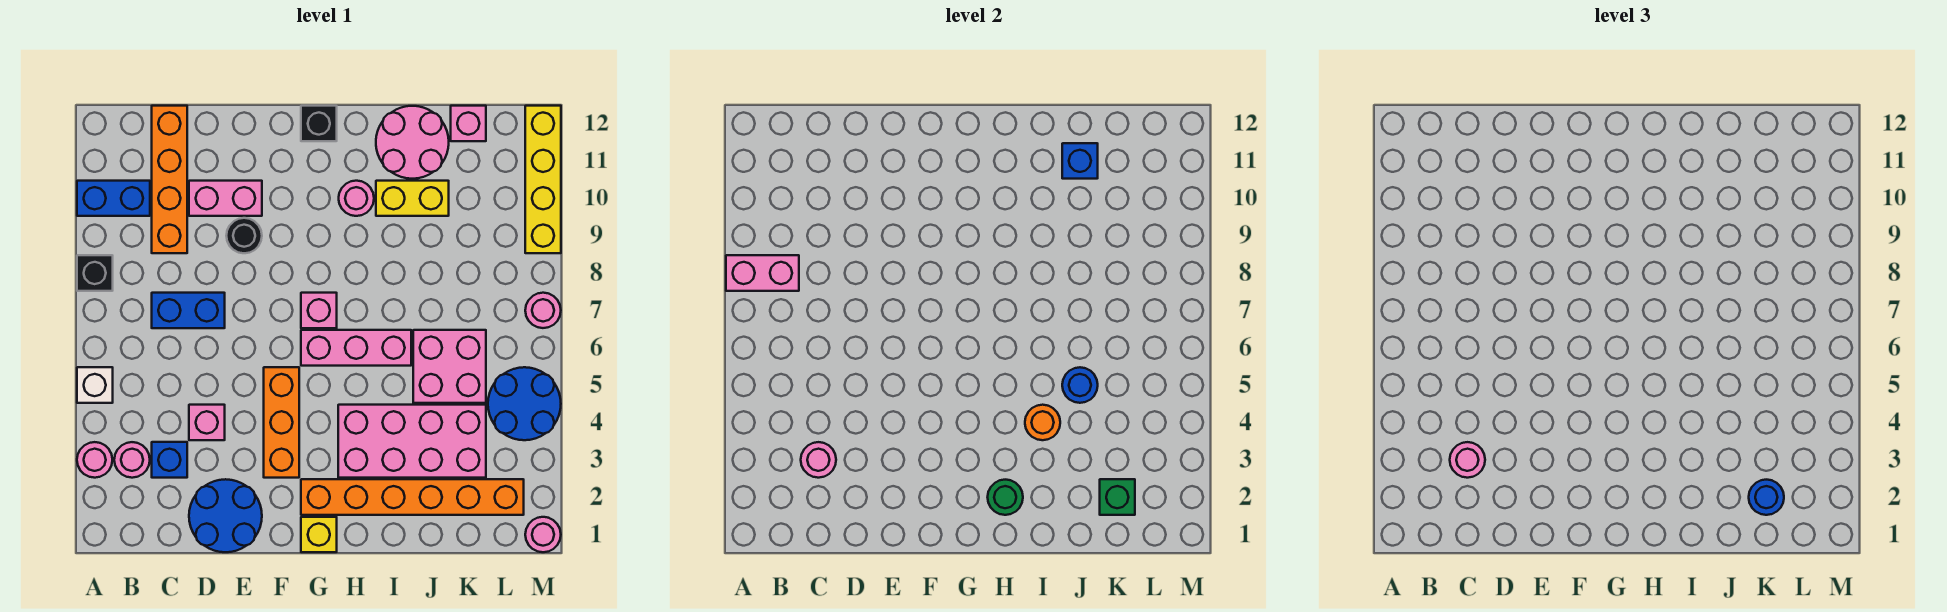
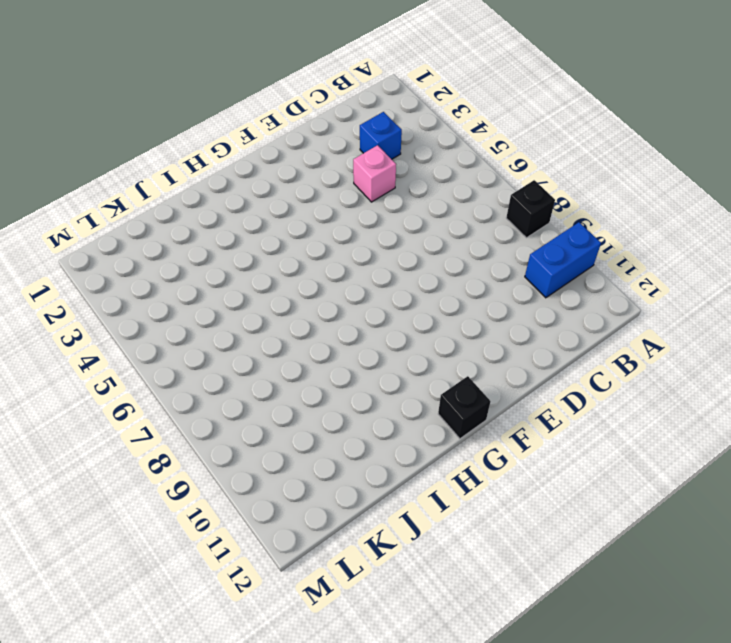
none -> pink round brick A3 level 1
none -> white brick A5 level 1
none -> pink round brick B3 level 1
none -> blue brick C7:D7 level 1

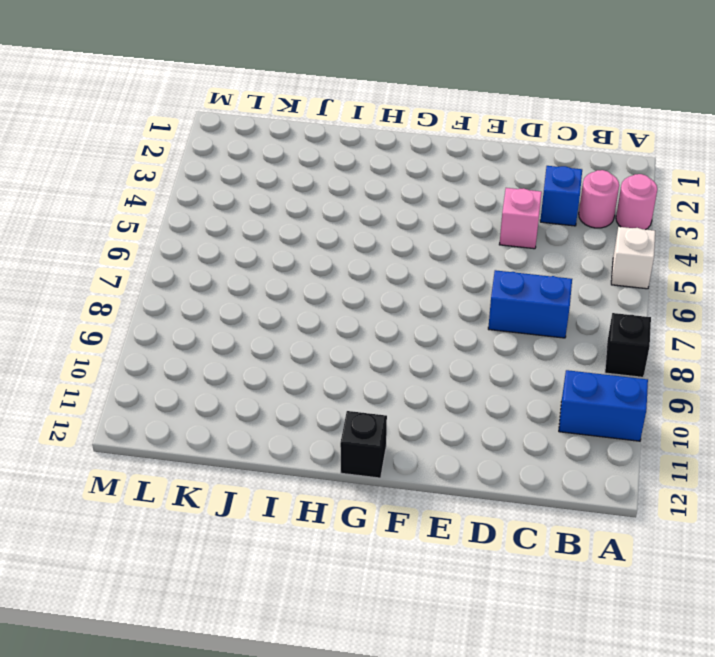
none -> orange brick C9:C12 level 1
none -> blue round brick D1:E2 level 1
none -> pink brick D10:E10 level 1
none -> black round brick E9 level 1

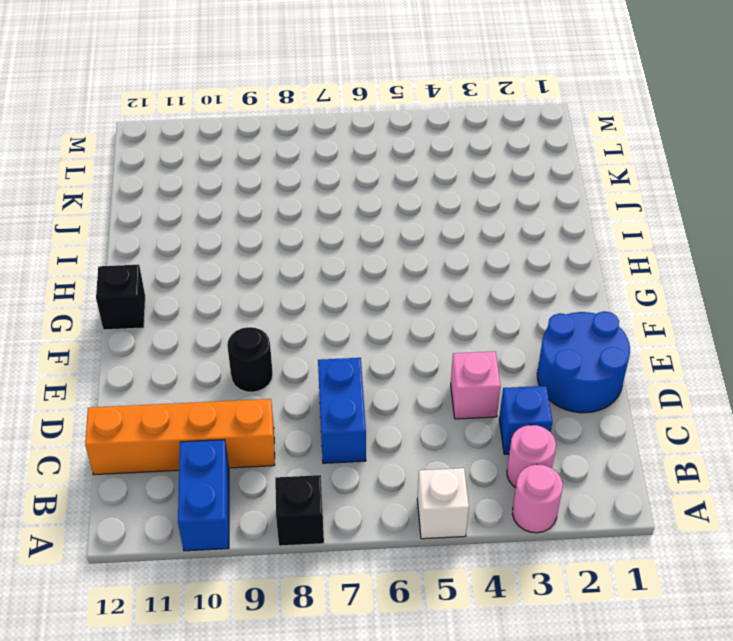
none -> pink brick D10:E10 level 1
none -> orange brick F3:F5 level 1
none -> yellow brick G1 level 1
none -> orange brick G2:L2 level 1

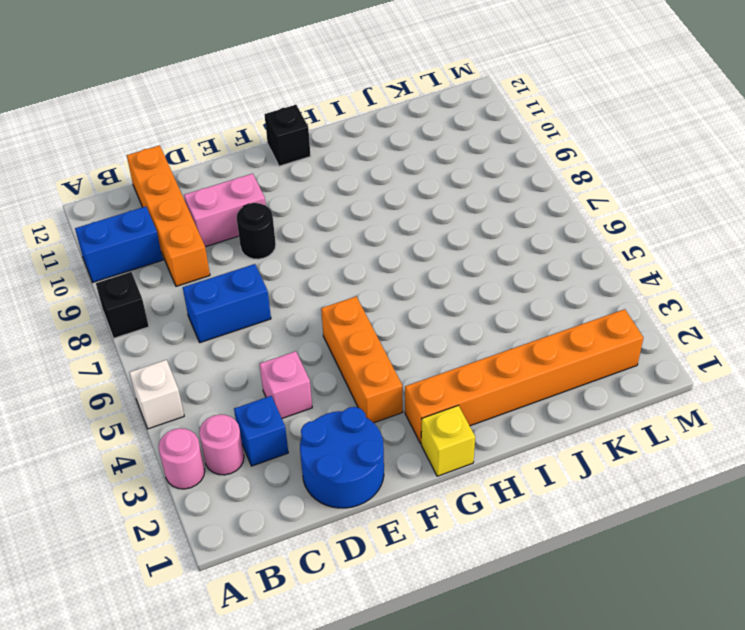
none -> pink brick G6:I6 level 1
none -> pink brick G7 level 1
none -> pink brick H3:K4 level 1
none -> pink round brick H10 level 1

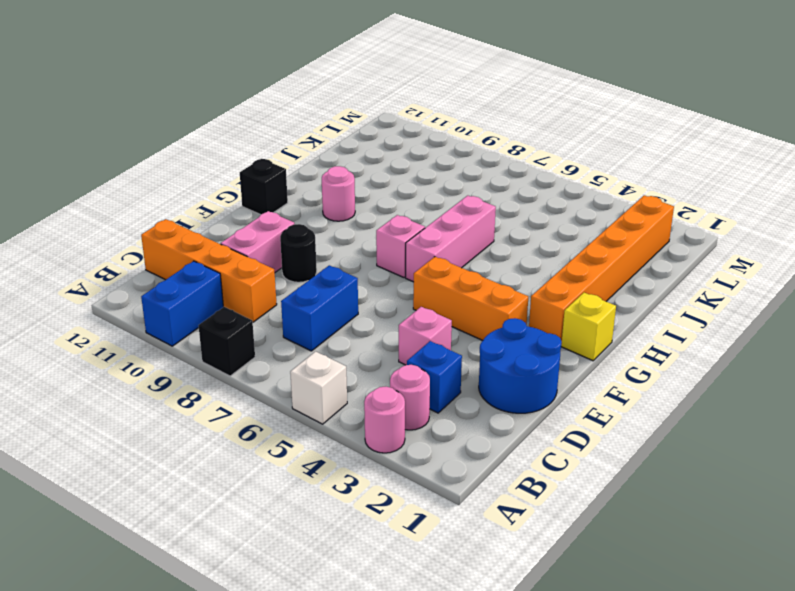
none -> pink brick H3:K4 level 1
none -> yellow brick I10:J10 level 1
none -> pink round brick I11:J12 level 1
none -> pink brick J5:K6 level 1

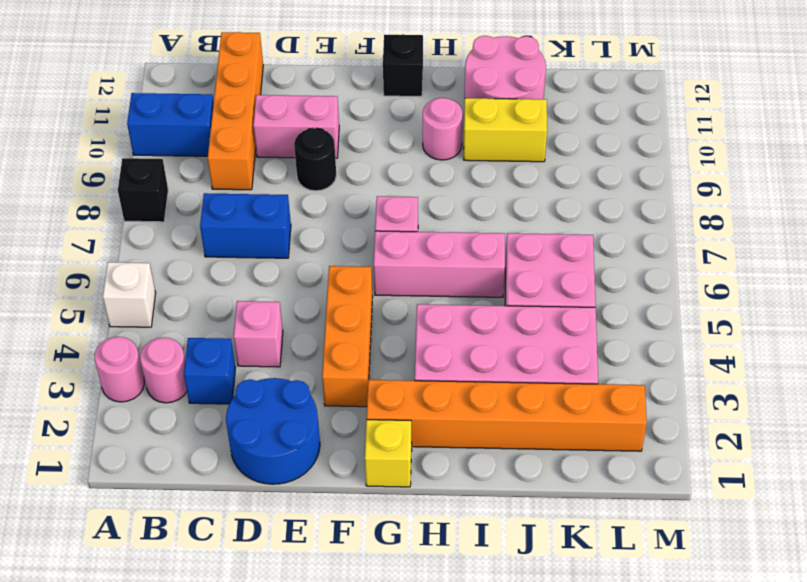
none -> pink brick K12 level 1
none -> blue round brick L4:M5 level 1
none -> pink round brick M1 level 1
none -> pink round brick M7 level 1

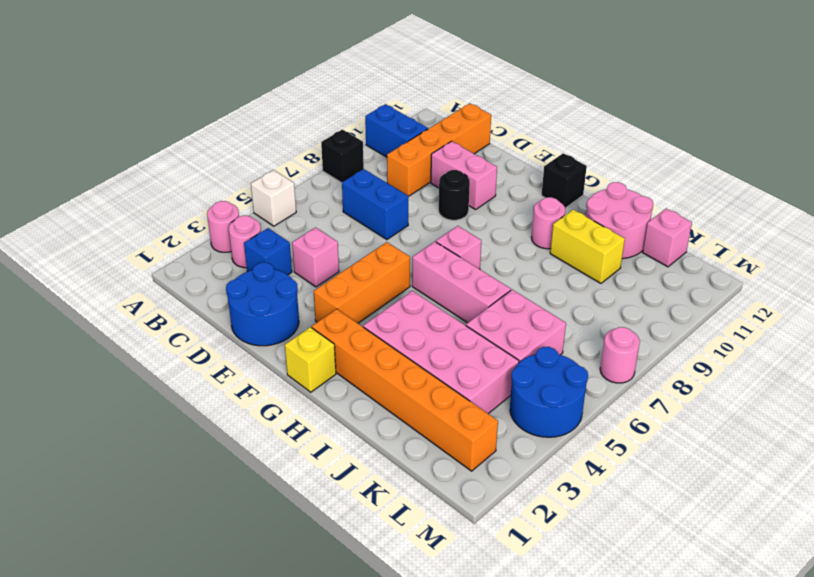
none -> pink round brick M1 level 1
none -> yellow brick M9:M12 level 1
none -> pink brick A8:B8 level 2
none -> pink round brick C3 level 2

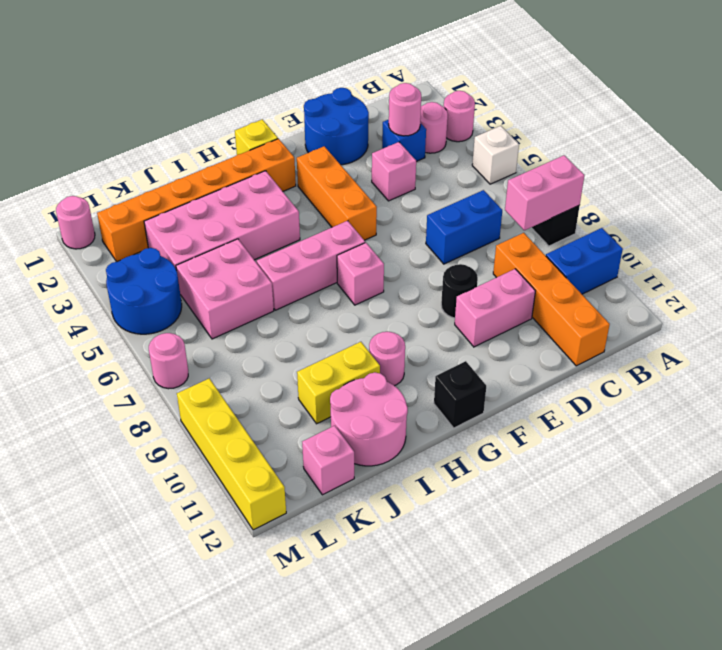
none -> green round brick H2 level 2
none -> orange round brick I4 level 2
none -> blue round brick J5 level 2
none -> blue brick J11 level 2

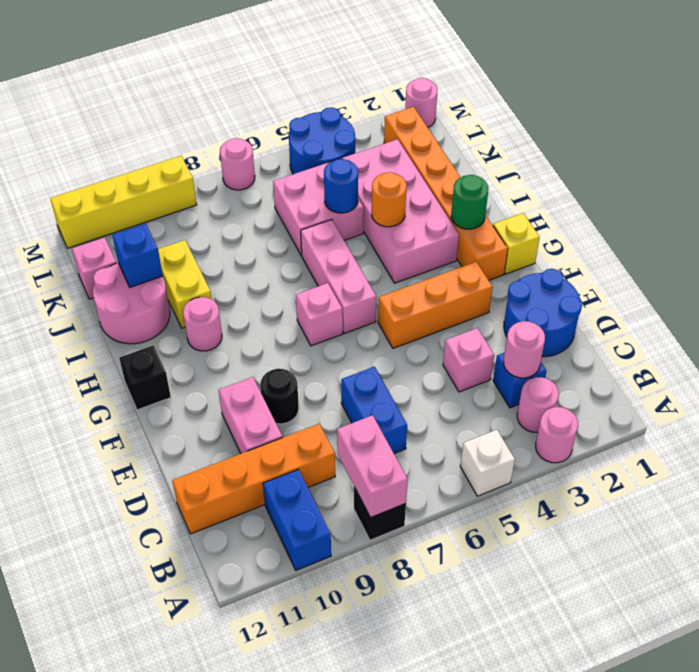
none -> green brick K2 level 2
none -> pink round brick C3 level 3
none -> blue round brick K2 level 3

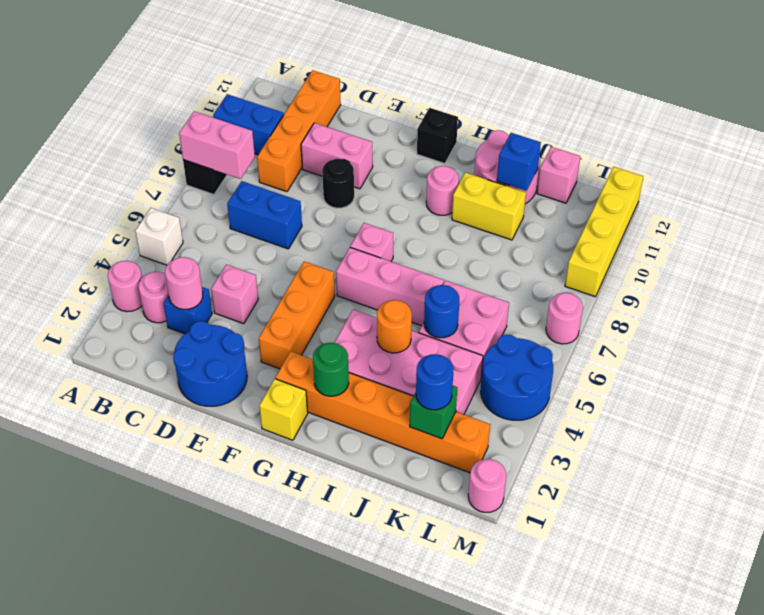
none -> pink round brick C3 level 3

